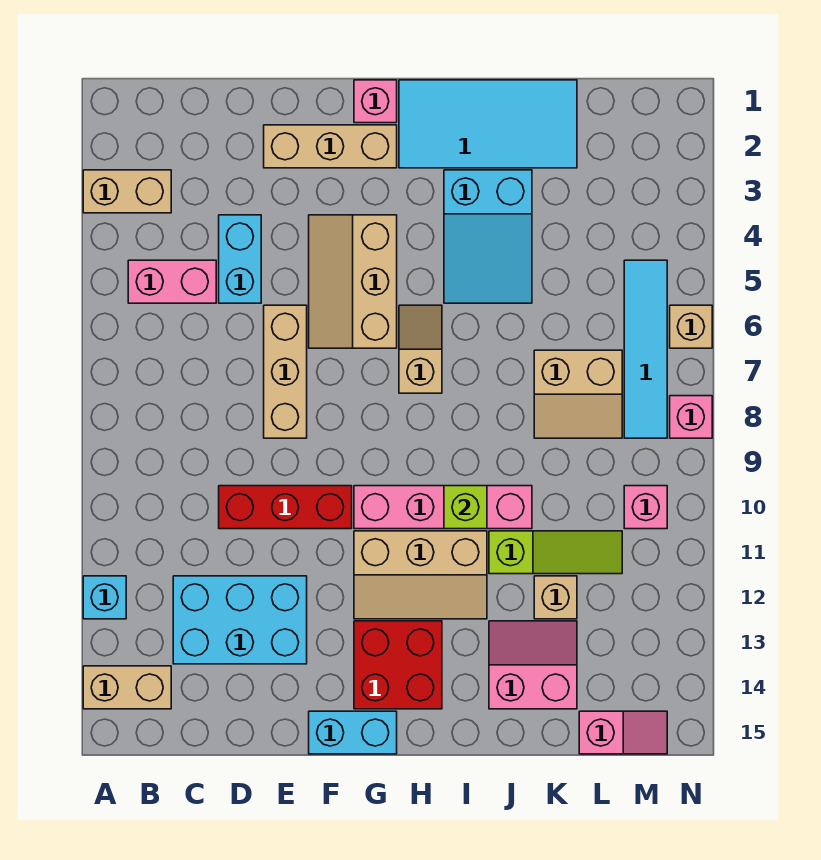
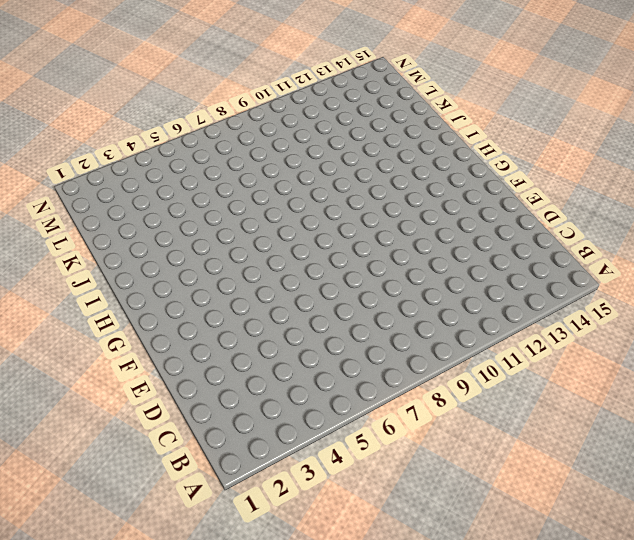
none -> tan brick A3:B3 level 1
none -> cyan brick A12 level 1
none -> tan brick A14:B14 level 1

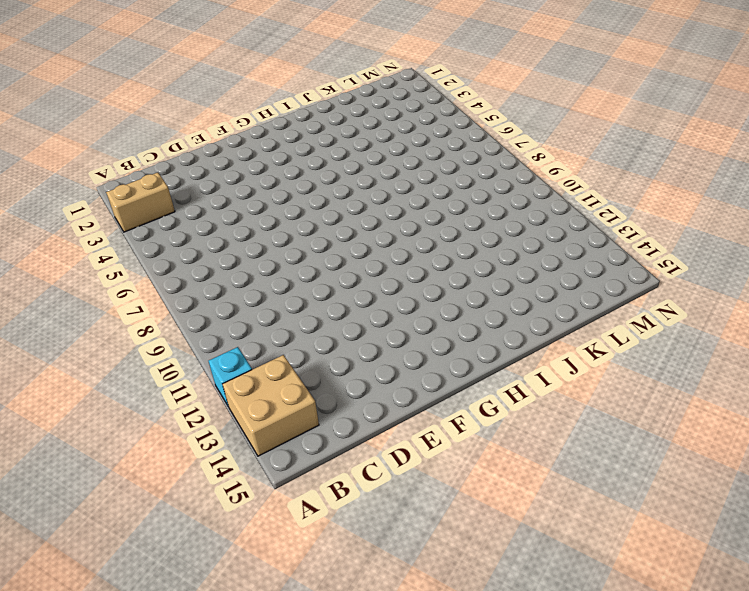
tan brick A13:B14 level 1 -> tan brick A14:B14 level 1
none -> pink brick B5:C5 level 1
none -> cyan brick C12:E13 level 1
none -> cyan brick D4:D5 level 1

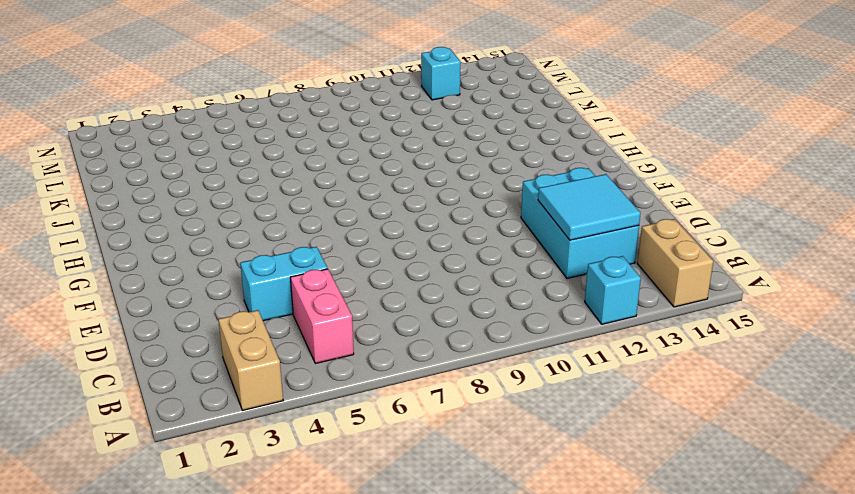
cyan tile C12:D13 level 2 -> none
cyan brick M12 level 1 -> none
none -> red brick D10:F10 level 1
none -> tan brick E2:G2 level 1
none -> tan brick E6:E8 level 1

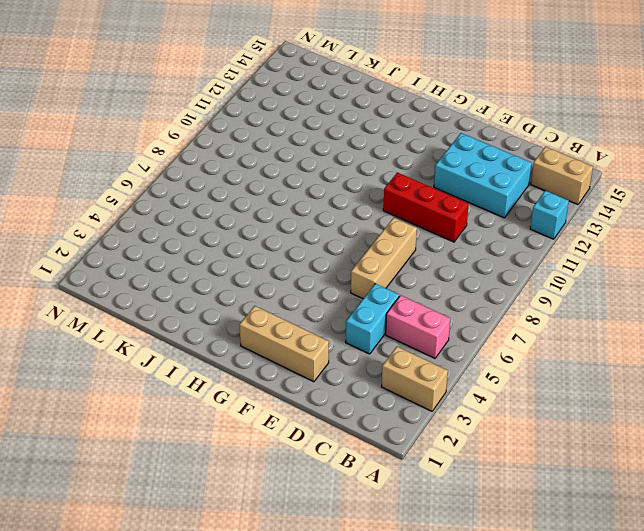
none -> tan slope F4:G6 level 1 top G
none -> cyan brick F15:G15 level 1
none -> pink brick G1 level 1

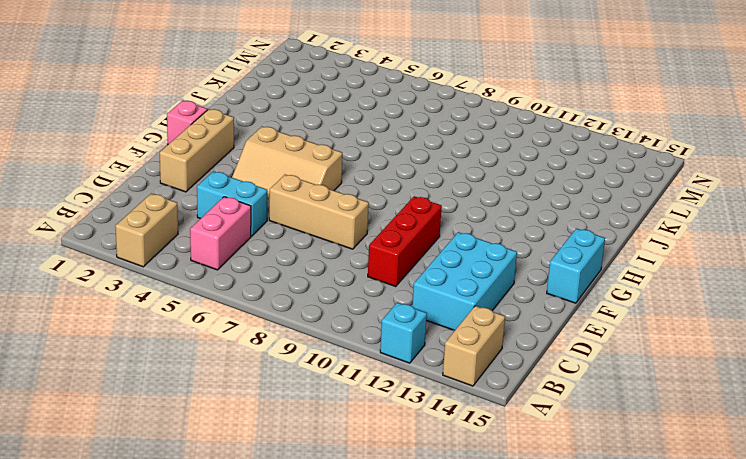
none -> pink brick G10:J10 level 1
none -> tan slope G11:I12 level 1 top 11
none -> red brick G13:H14 level 1

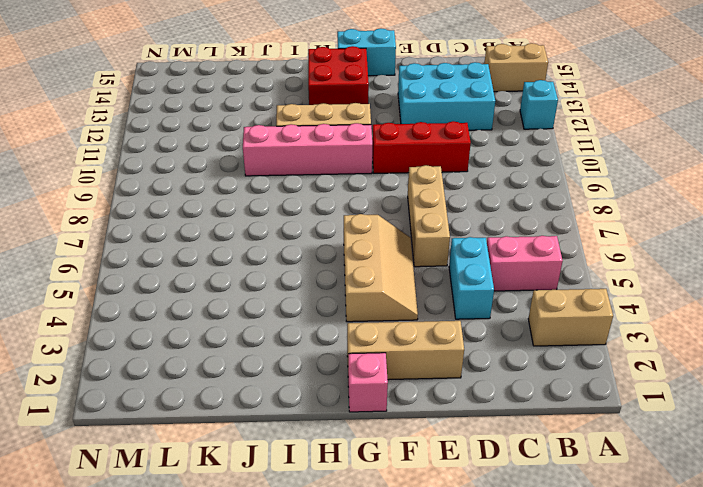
none -> cyan tile H1:K2 level 1
none -> tan slope H6:H7 level 1 top 7
none -> cyan slope I3:J5 level 1 top 3

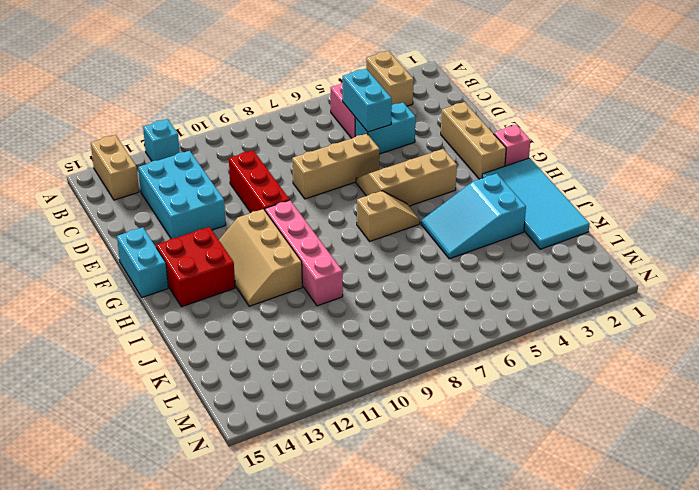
cyan brick C5:D5 level 2 -> none
none -> lime slope J11:L11 level 1 top J
none -> pink slope J13:K14 level 1 top 14
none -> tan slope K7:L8 level 1 top 7

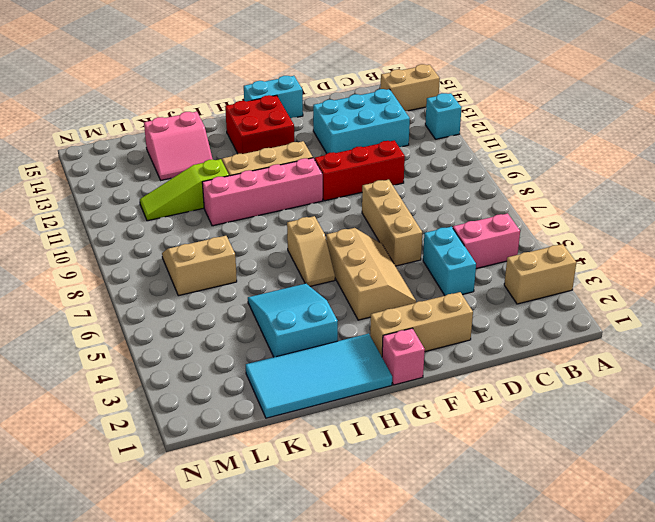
none -> tan brick K12 level 1
none -> pink slope L15:M15 level 1 top L
none -> cyan tile M5:M8 level 1

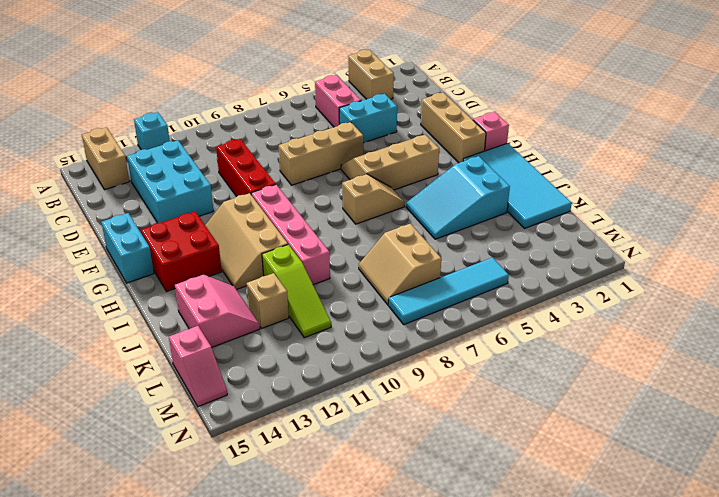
none -> pink brick M10 level 1
none -> tan brick N6 level 1
none -> pink brick N8 level 1

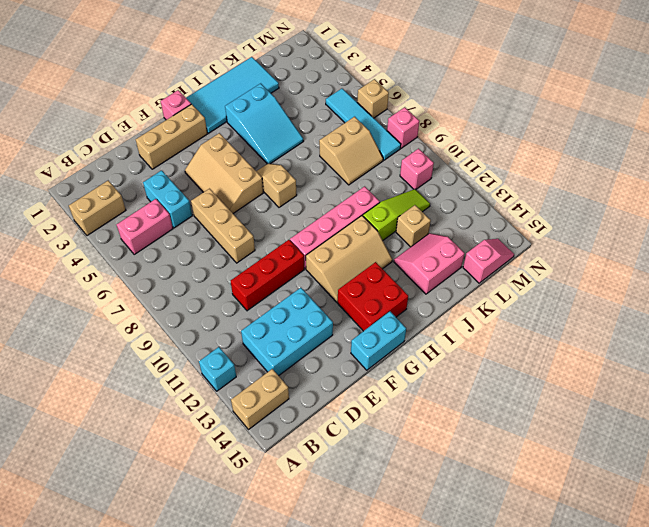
none -> lime brick I10 level 2

